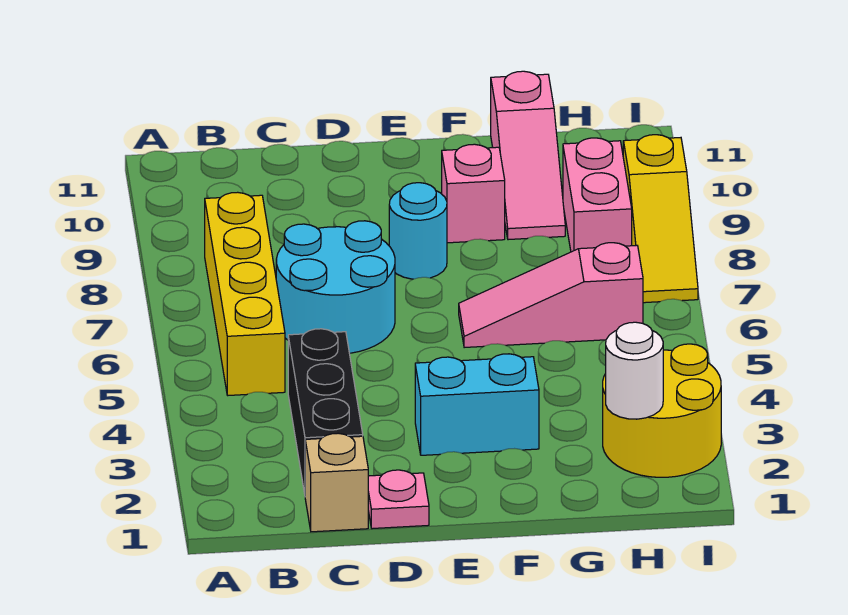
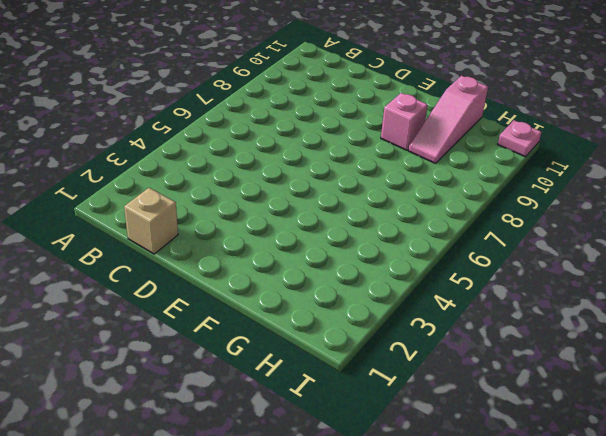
pink plate I11 level 1 -> pink plate D1 level 1
none -> yellow brick B5:B8 level 1
none -> black brick C2:C4 level 1
none -> cyan round brick C6:D7 level 1

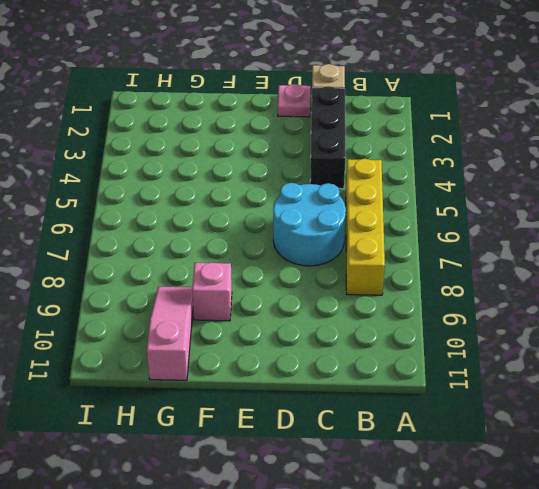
none -> cyan brick E3:F3 level 1
none -> cyan round brick E8 level 1
none -> pink slope F6:H6 level 1 top H

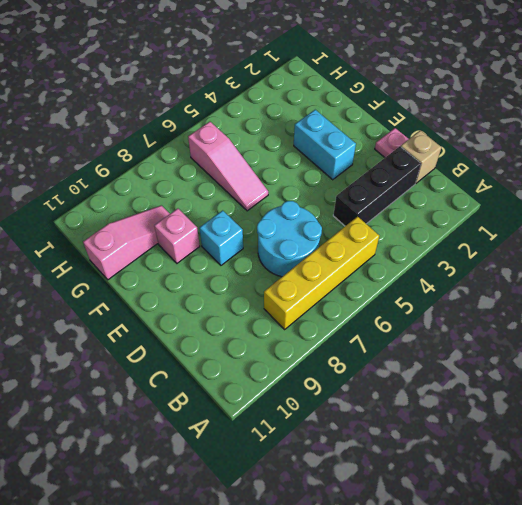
cyan brick E8 level 1 -> cyan round brick E8 level 1
none -> yellow round brick H2:I3 level 1
none -> pink brick H8:H9 level 1
none -> yellow slope I7:I9 level 1 top 9

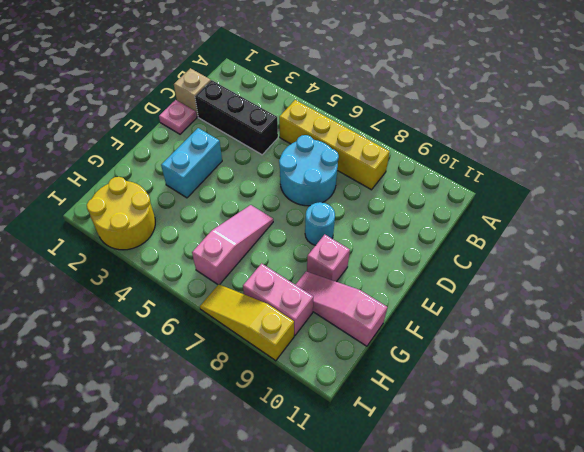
none -> white round brick H2 level 2

